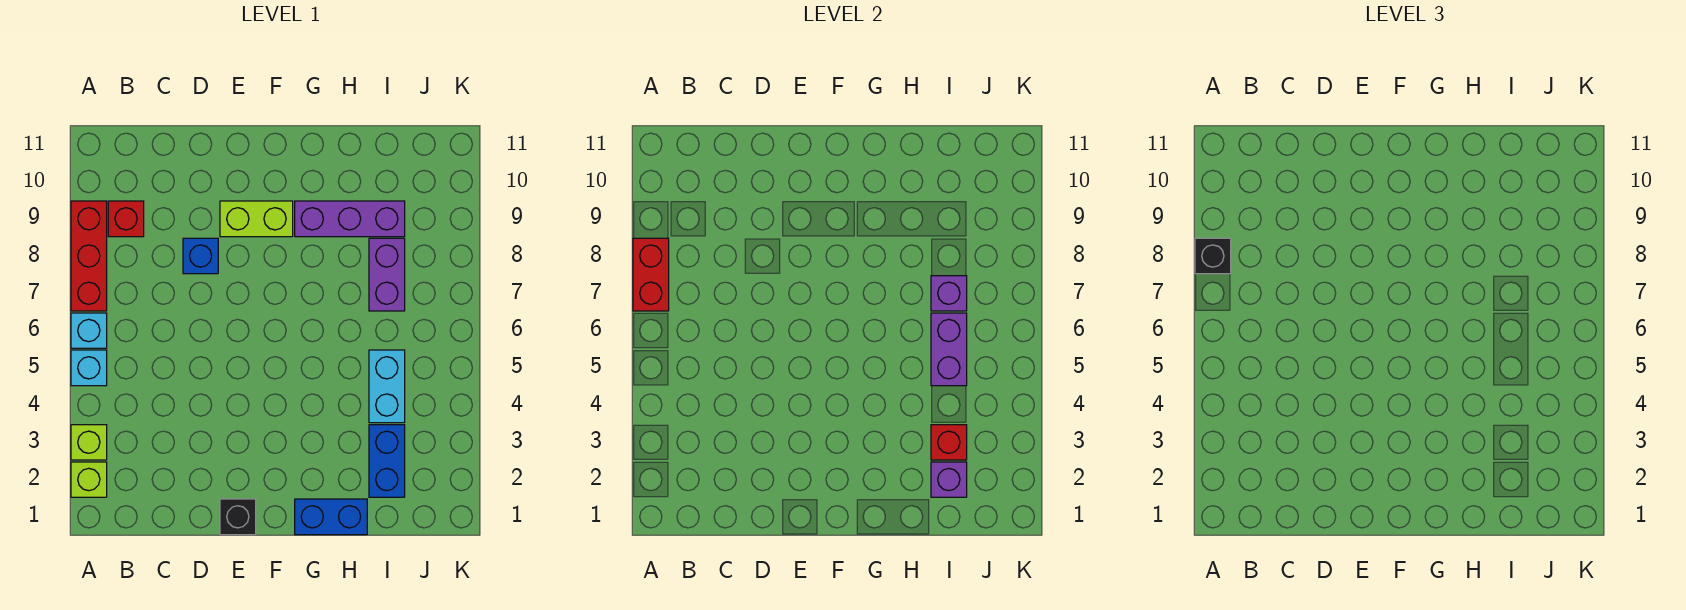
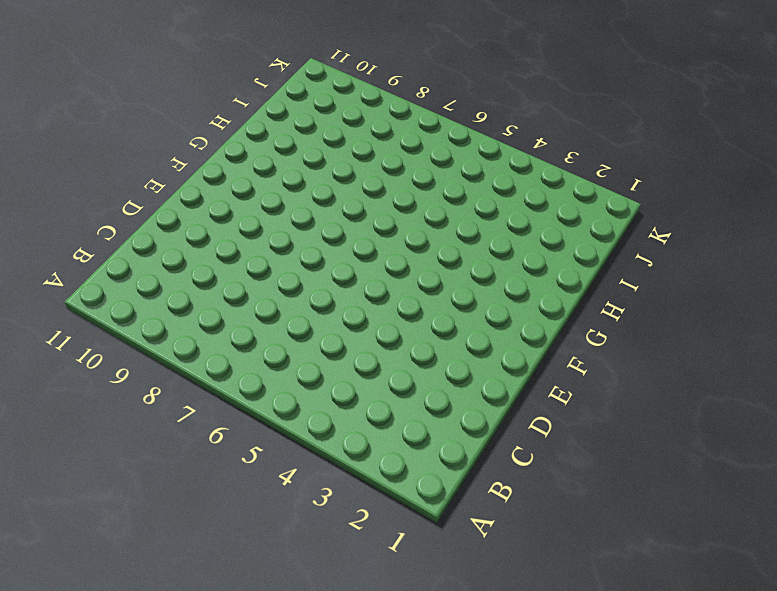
none -> lime brick A2 level 1
none -> lime brick A3 level 1
none -> cyan brick A5 level 1

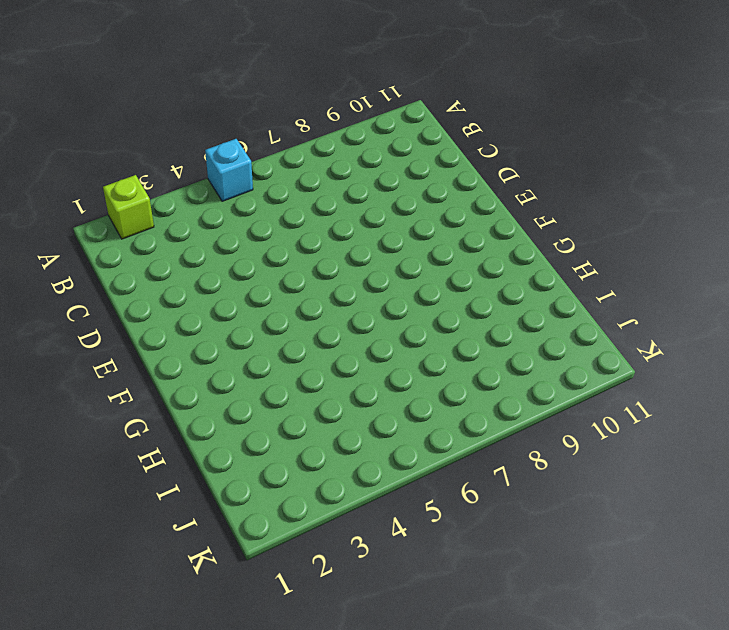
none -> lime brick A3 level 1
none -> cyan brick A6 level 1
none -> red brick A7:A9 level 1

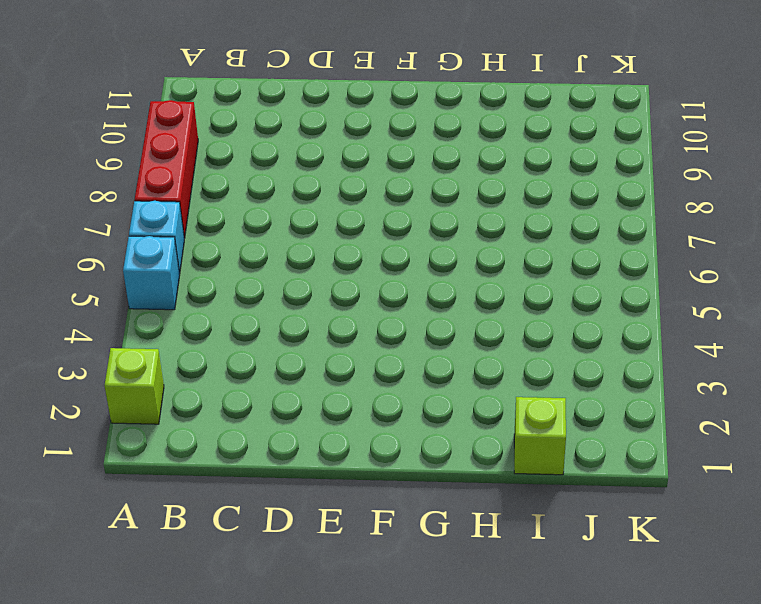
lime brick I1 level 1 -> lime brick A3 level 1
none -> red brick B9 level 1
none -> blue brick D8 level 1
none -> black brick E1 level 1

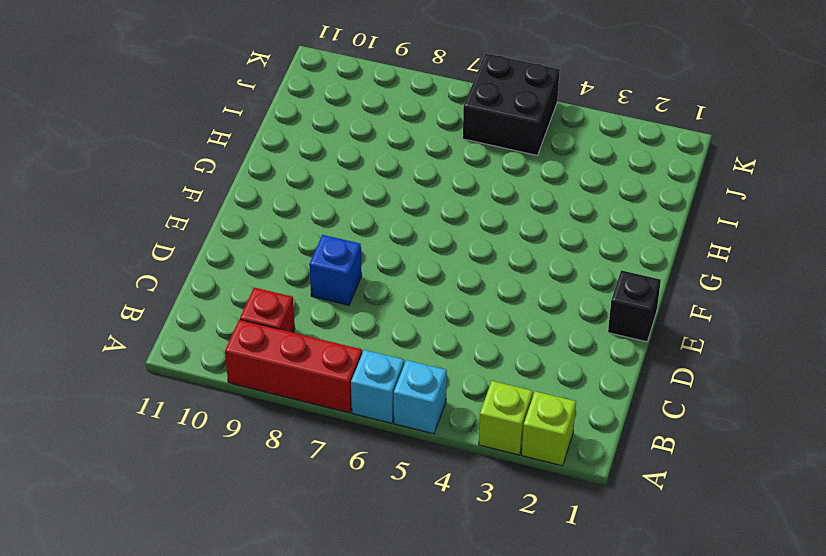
black brick J5:K6 level 1 -> none
none -> lime brick E9:F9 level 1
none -> blue brick G1:H1 level 1
none -> purple brick G9:I9 level 1

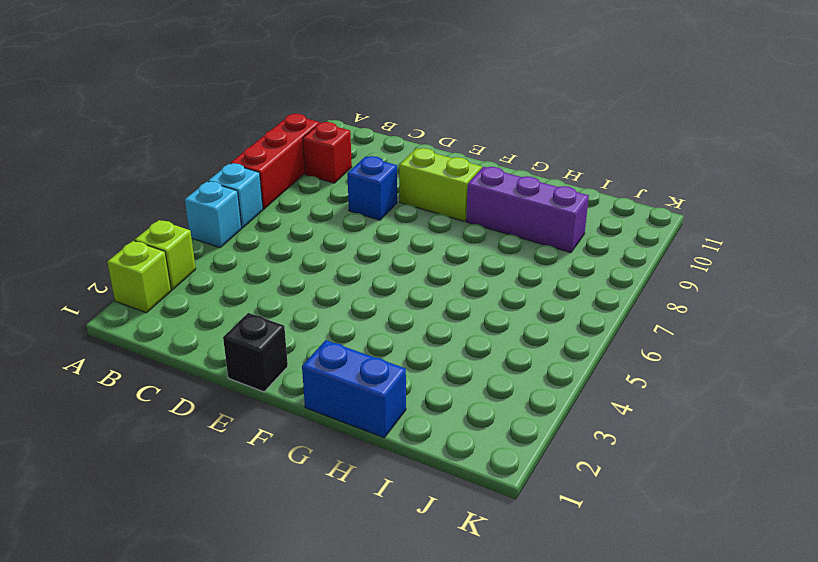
none -> blue brick I2:I3 level 1
none -> cyan brick I4:I5 level 1
none -> purple brick I7:I8 level 1

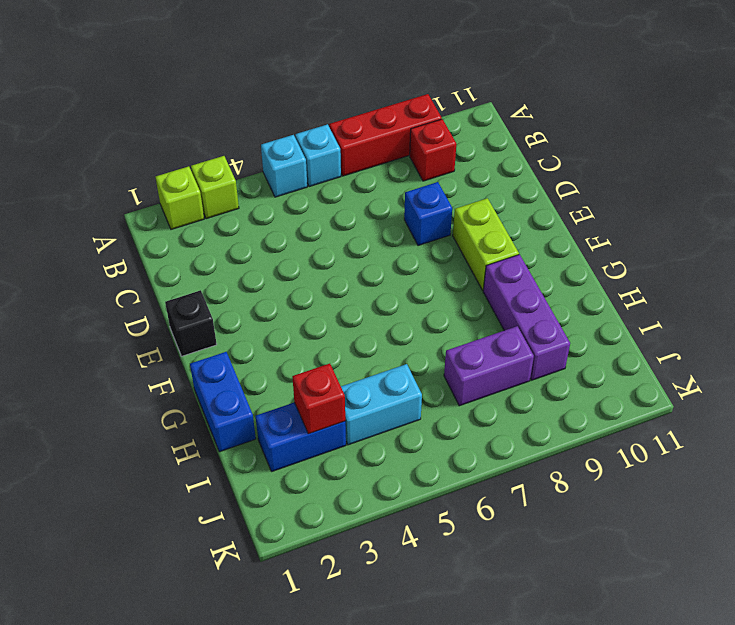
none -> red brick A7:A8 level 2
none -> purple brick I2 level 2
none -> purple brick I5:I6 level 2

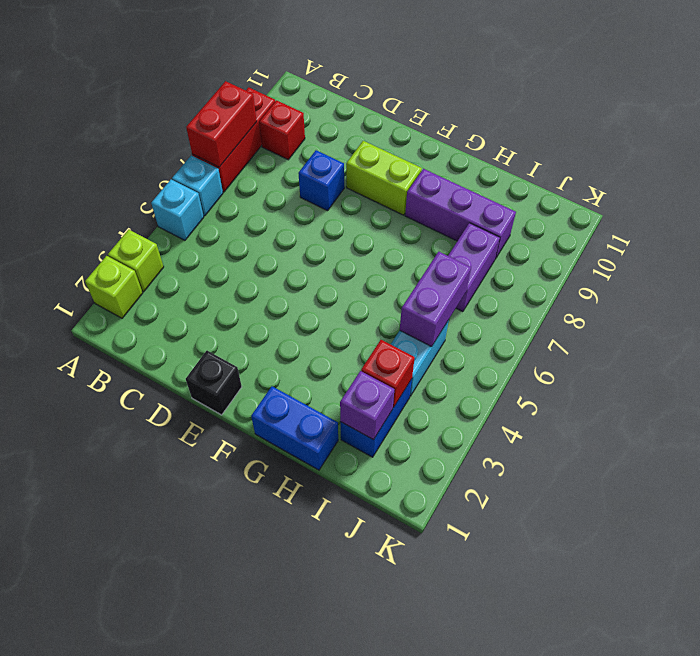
none -> purple brick I7 level 2
none -> black brick A8 level 3

